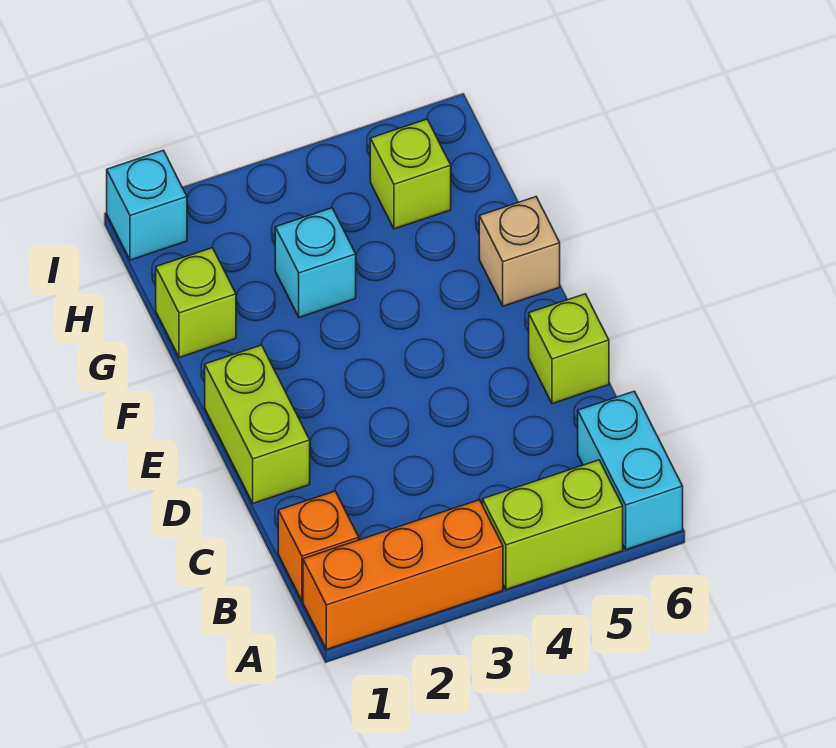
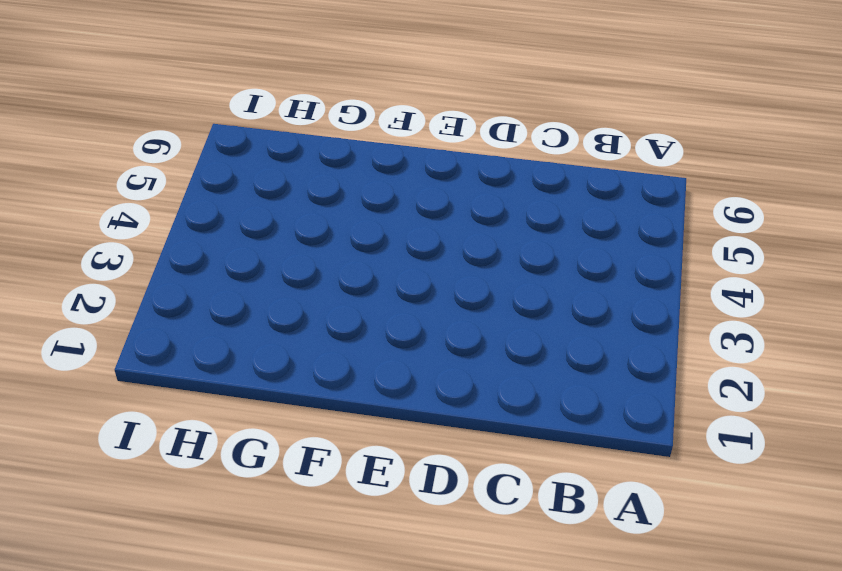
none -> orange brick A1:A3 level 1
none -> lime brick A4:A5 level 1

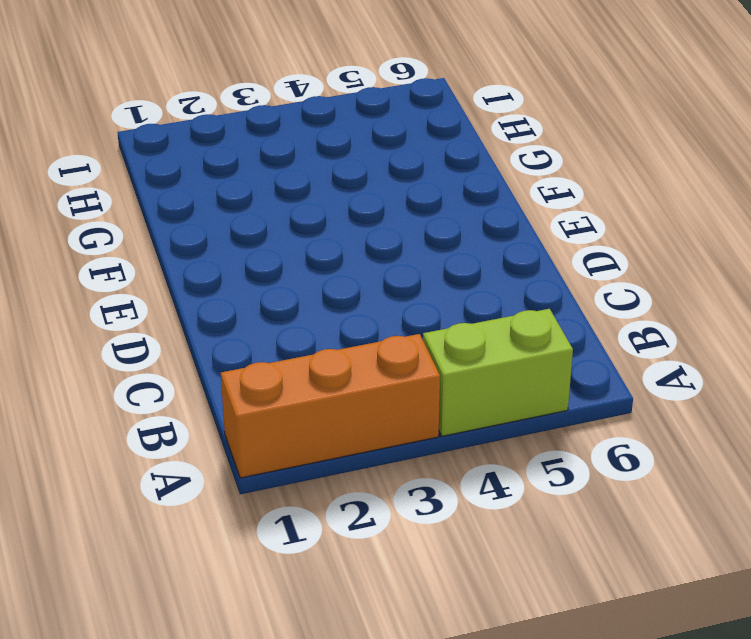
none -> cyan brick A6:B6 level 1
none -> orange brick B1 level 1

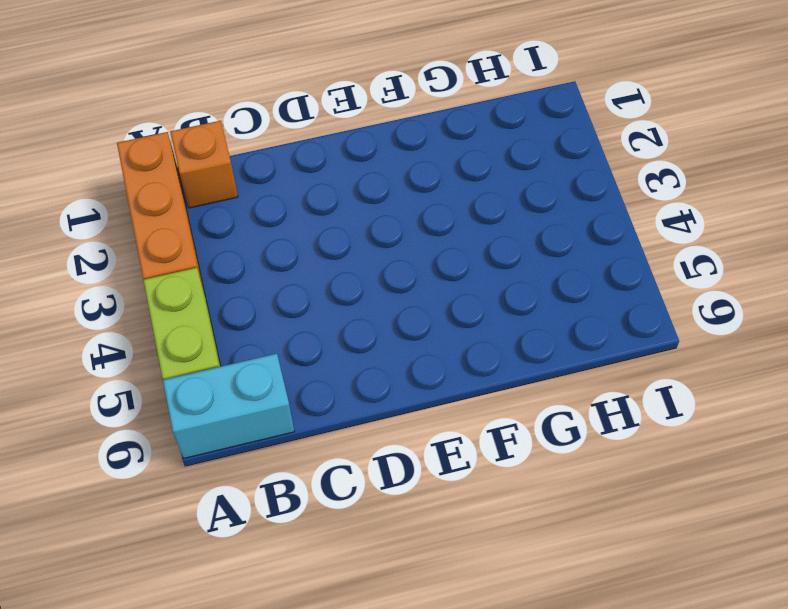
none -> lime brick D1:E1 level 1
none -> lime brick D6 level 1

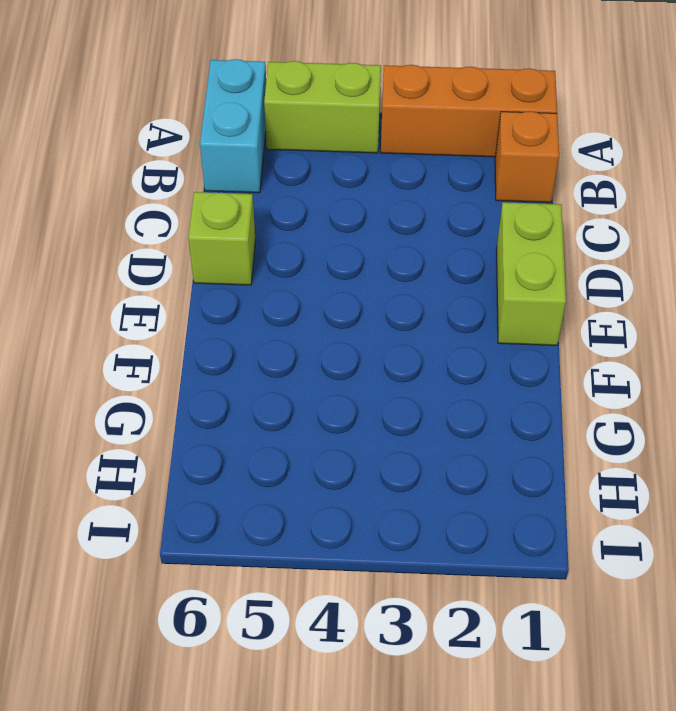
none -> tan brick F6 level 1
none -> lime brick G1 level 1

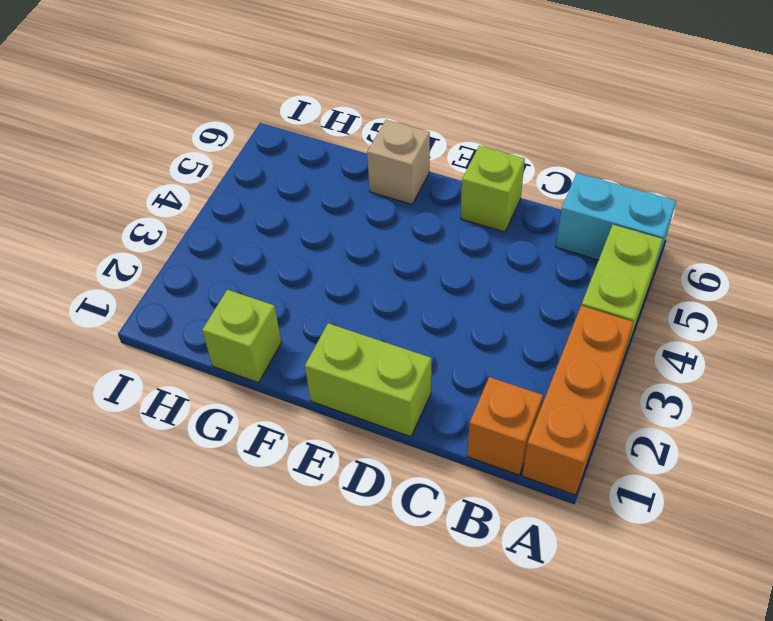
none -> cyan brick G3 level 1
none -> lime brick H5 level 1

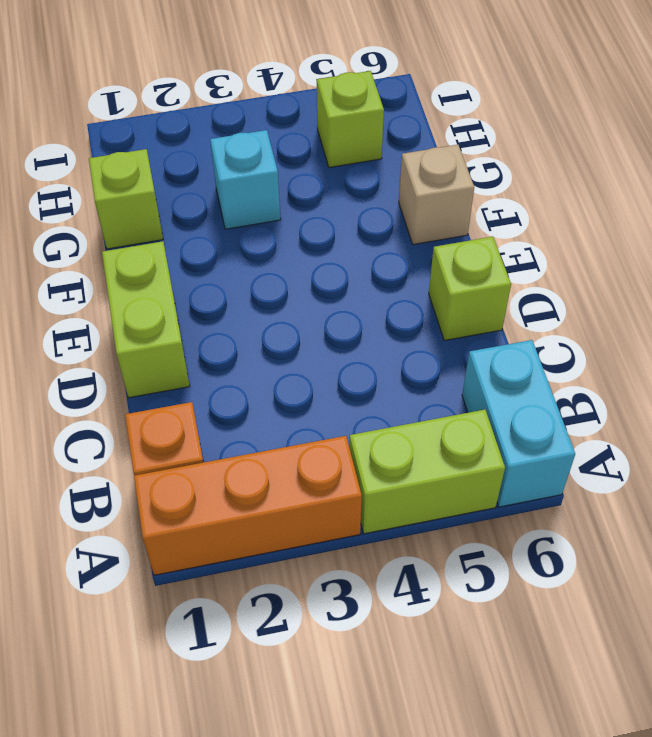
none -> cyan brick I1 level 1

